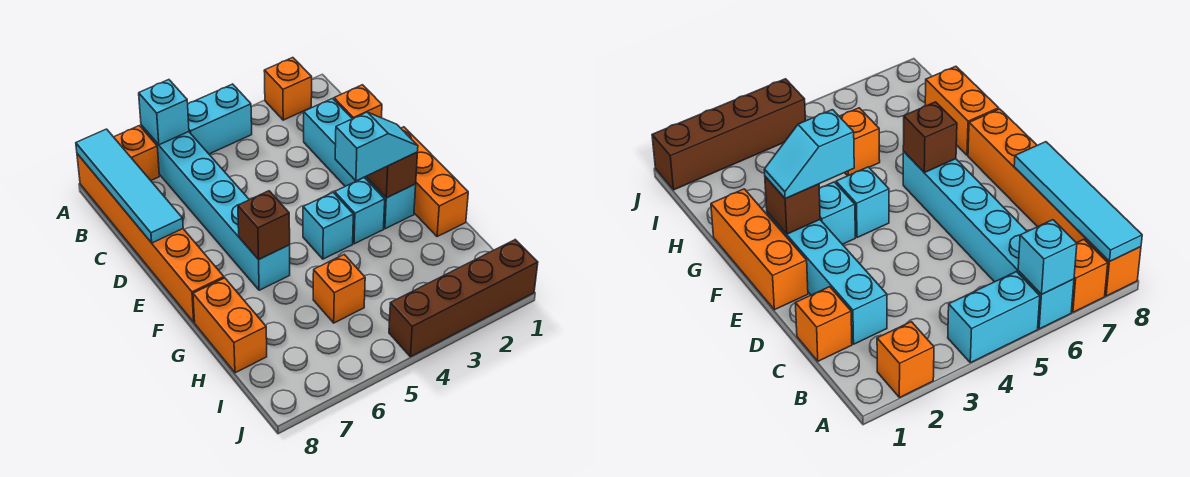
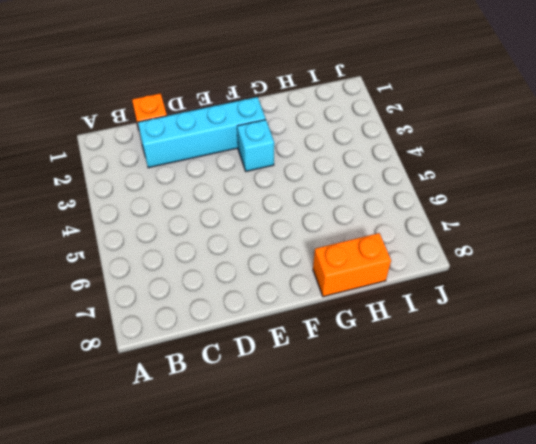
none -> orange brick A2 level 1
none -> cyan brick A4:A5 level 1
none -> cyan brick A6:F6 level 1

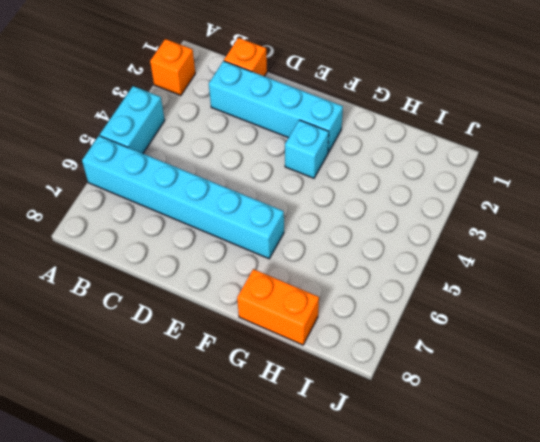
none -> orange brick A7 level 1
none -> orange brick A8:F8 level 1
none -> orange brick E1:G1 level 1

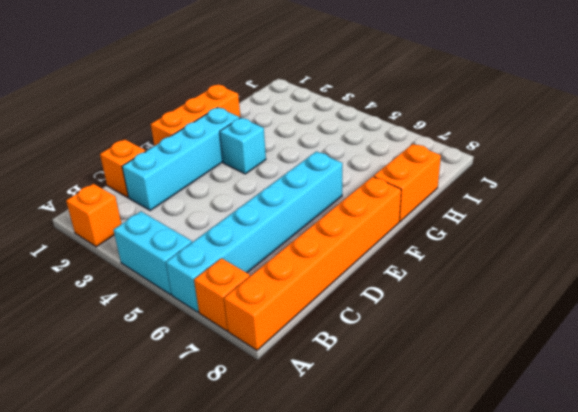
none -> cyan brick F4 level 1
none -> orange brick H5 level 1
none -> brown brick J1:J4 level 1

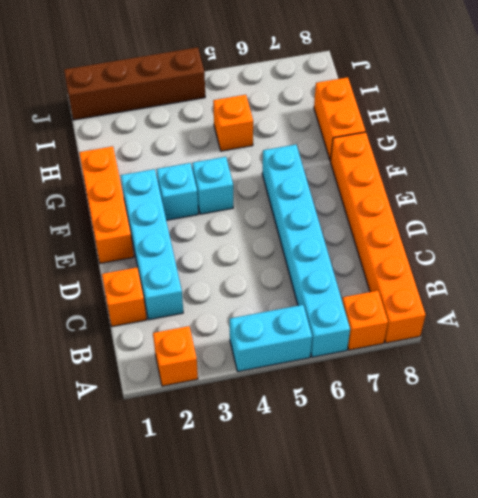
none -> cyan brick A6 level 2
none -> cyan tile A8:D8 level 2
none -> brown brick F2 level 2

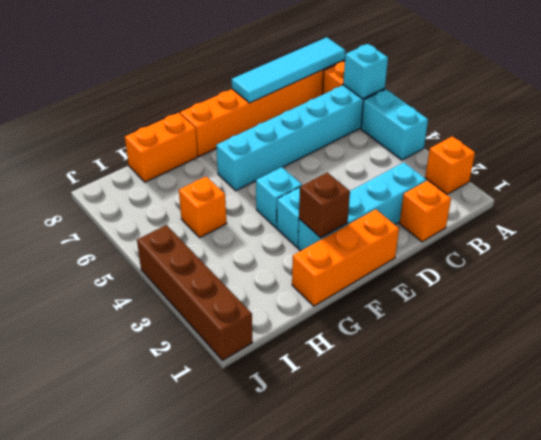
none -> brown brick F6 level 2
none -> cyan slope F2:F3 level 3 top 3

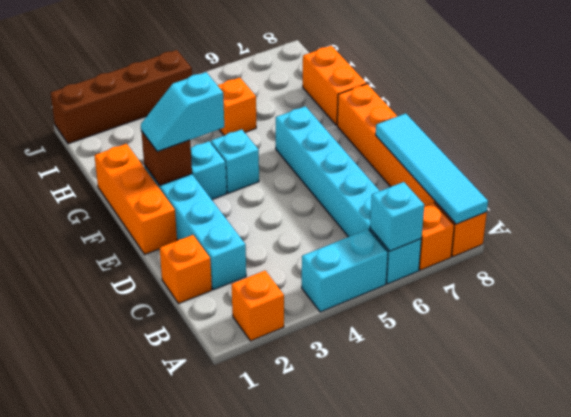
none -> brown brick F6 level 2

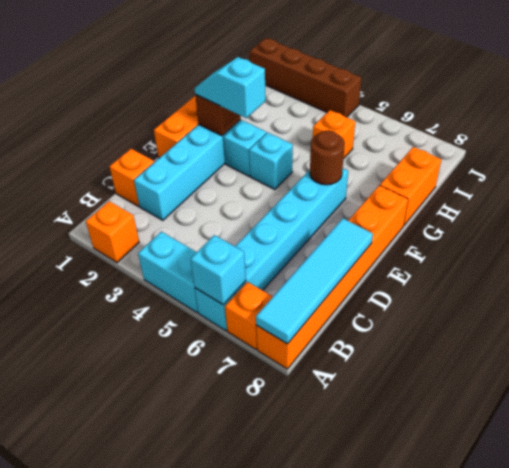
brown round brick F6 level 2 -> brown brick F6 level 2

